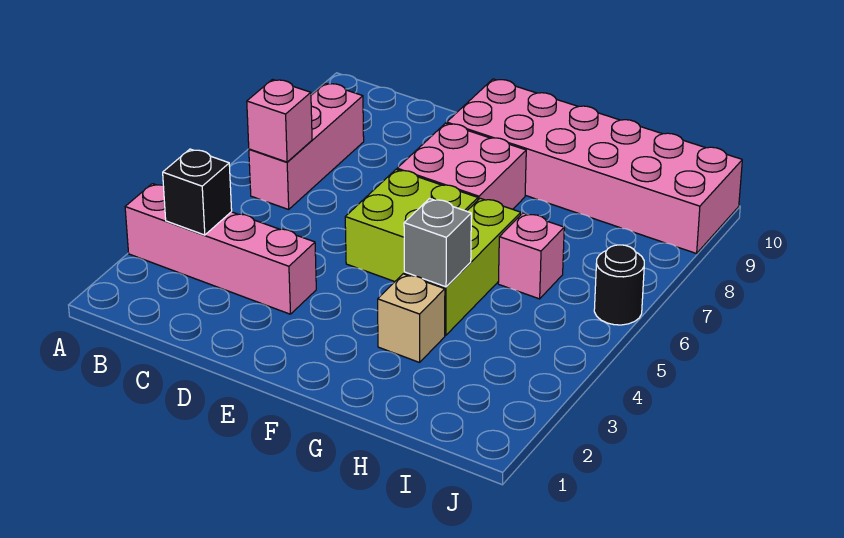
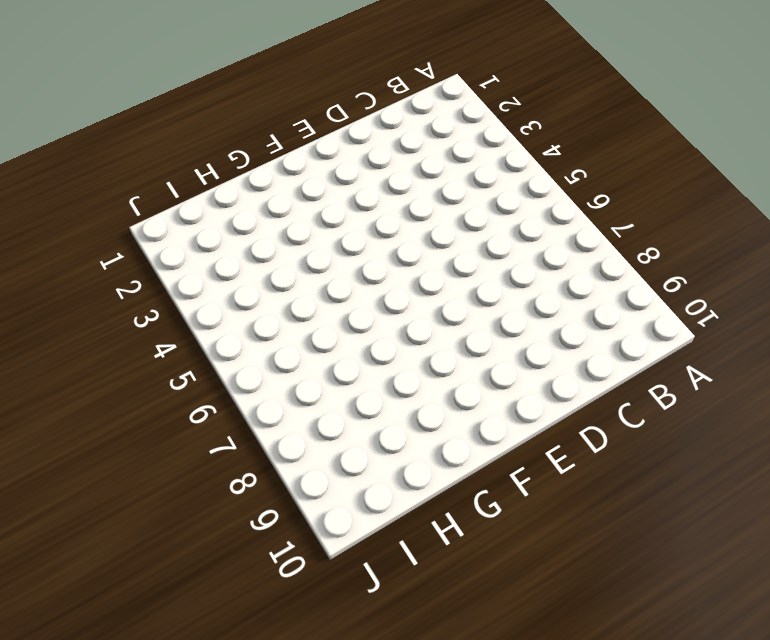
none -> pink brick A3:D3 level 1
none -> pink brick B6:B8 level 1
none -> lime brick E5:F6 level 1

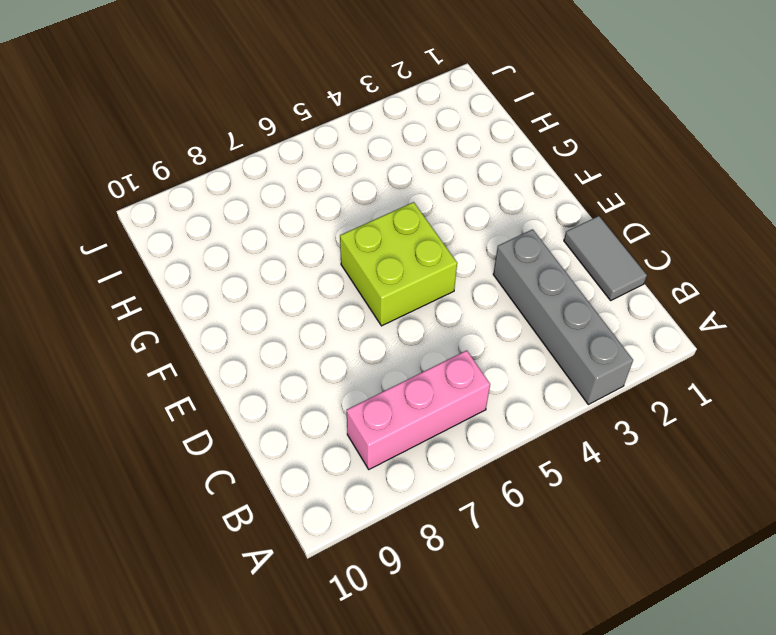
grey brick A3:D3 level 1 -> pink brick A3:D3 level 1
grey tile C1:D1 level 1 -> none
none -> pink brick E7:F8 level 1
none -> pink brick E9:J10 level 1
none -> tan brick G3 level 1

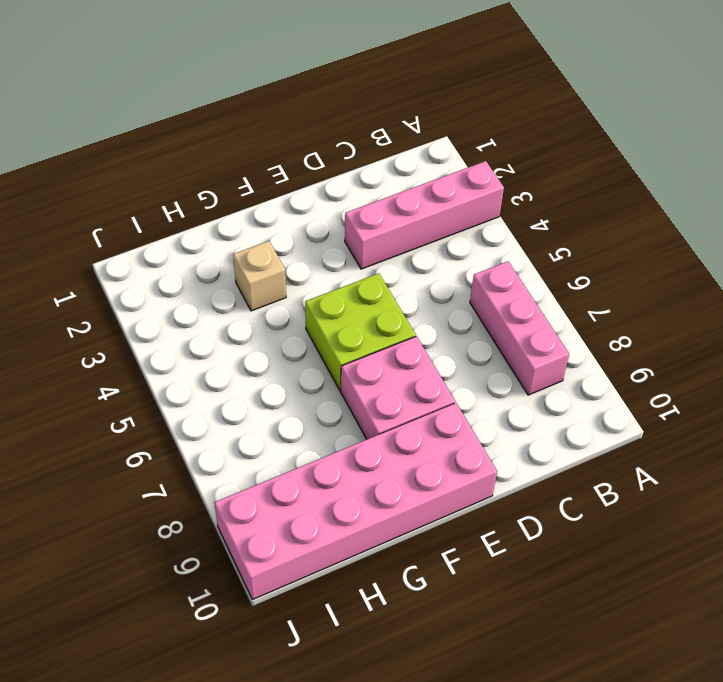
none -> lime brick G4:G6 level 1
none -> pink brick H6 level 1
none -> black round brick J6 level 1

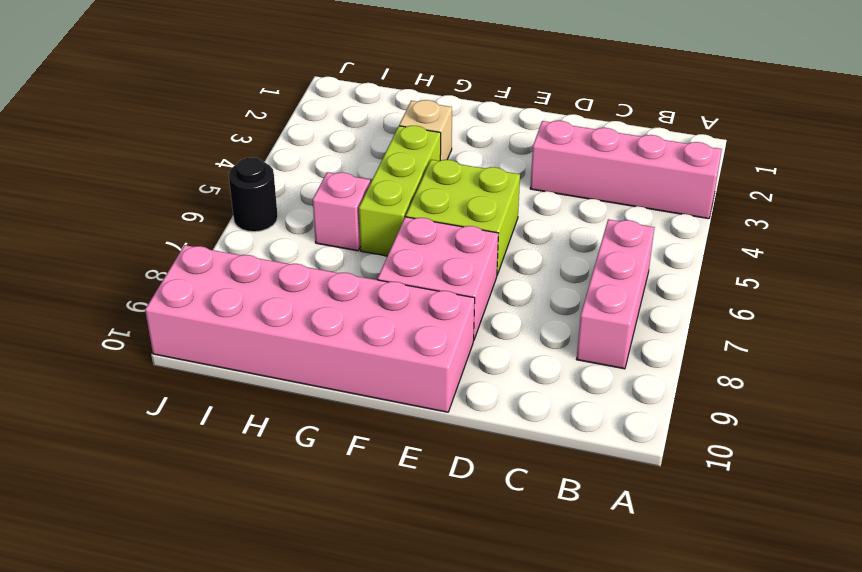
none -> black brick B3 level 2
none -> pink brick B6 level 2
none -> grey brick G4 level 2

